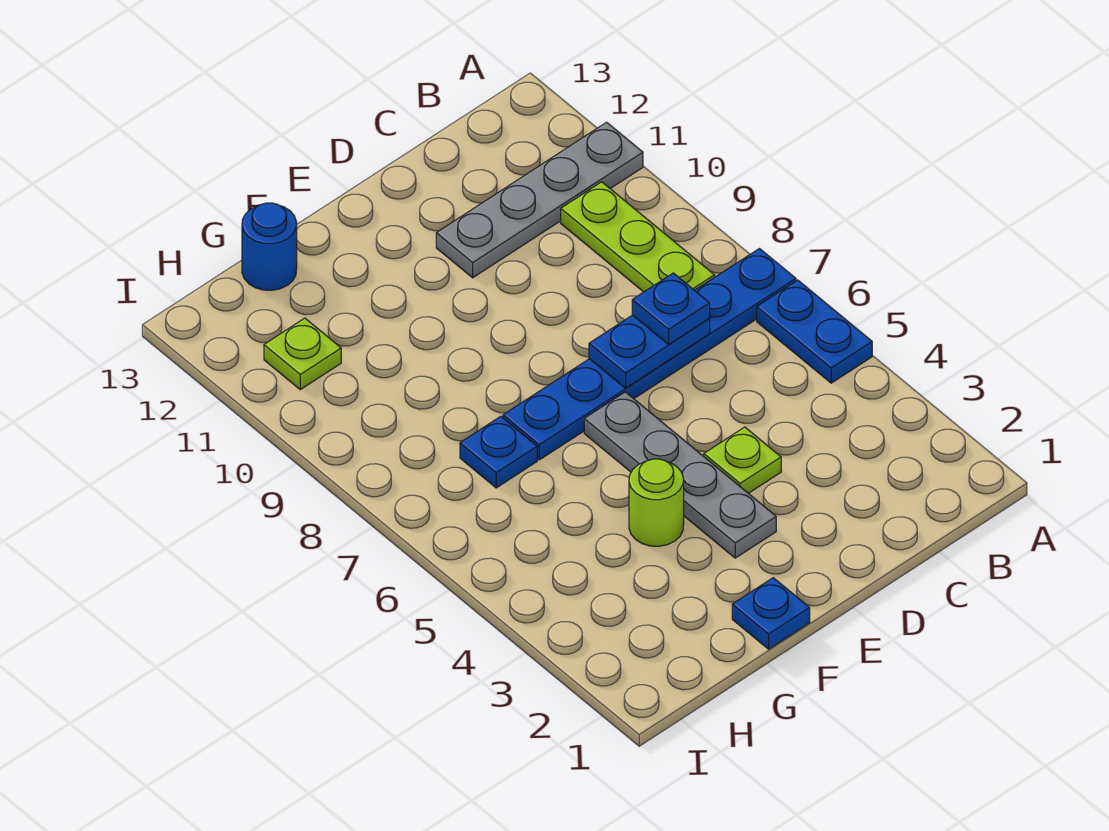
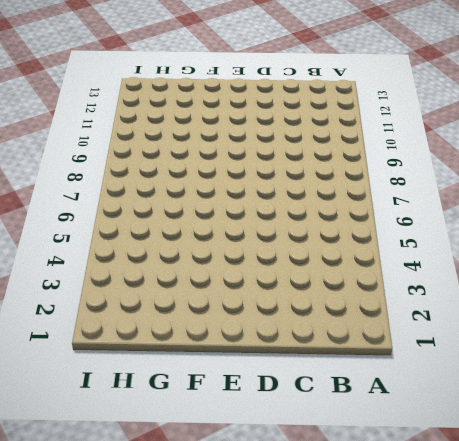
none -> blue plate A5:A6 level 1
none -> blue plate A7:F7 level 1
none -> grey plate A11:D11 level 1

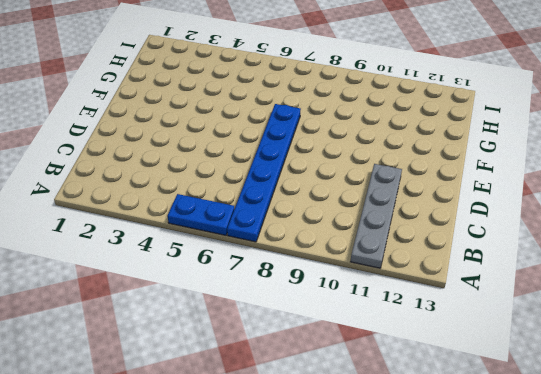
none -> lime plate B8:B10 level 1
none -> lime plate D4 level 1
none -> grey plate E3:E6 level 1

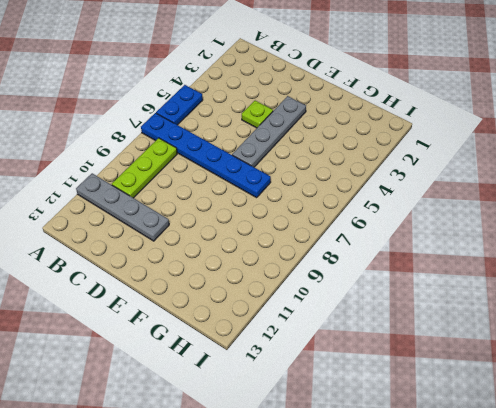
none -> blue plate F1 level 1
none -> lime round brick F4 level 1
none -> blue plate G7 level 1

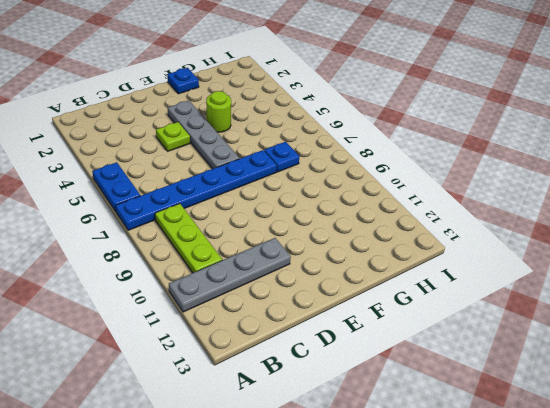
none -> blue round brick G13 level 1
none -> lime plate H11 level 1
none -> blue plate C7:D7 level 2

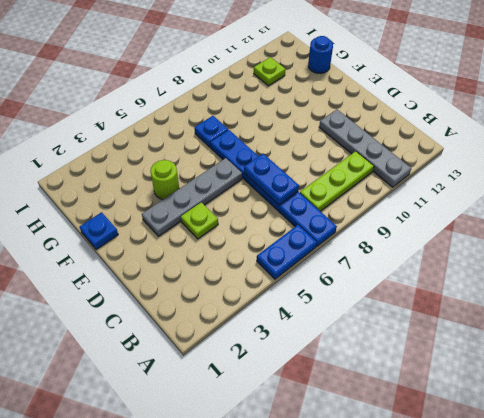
none -> blue plate C7 level 3

